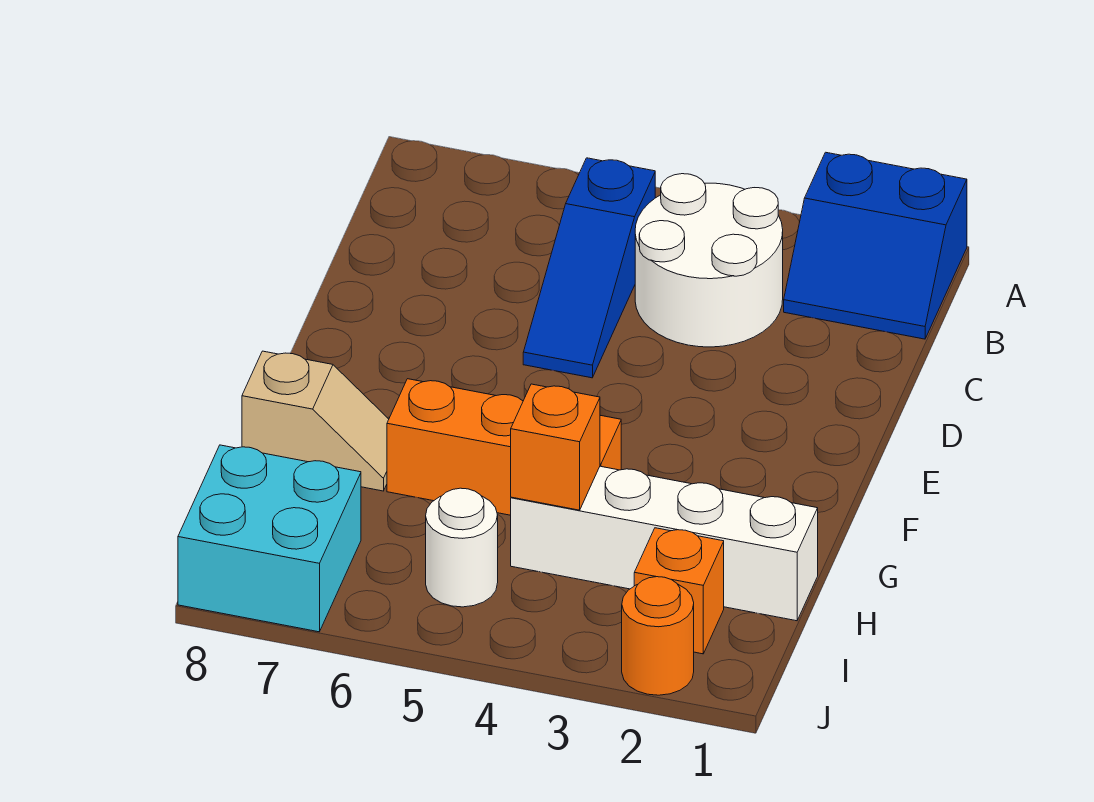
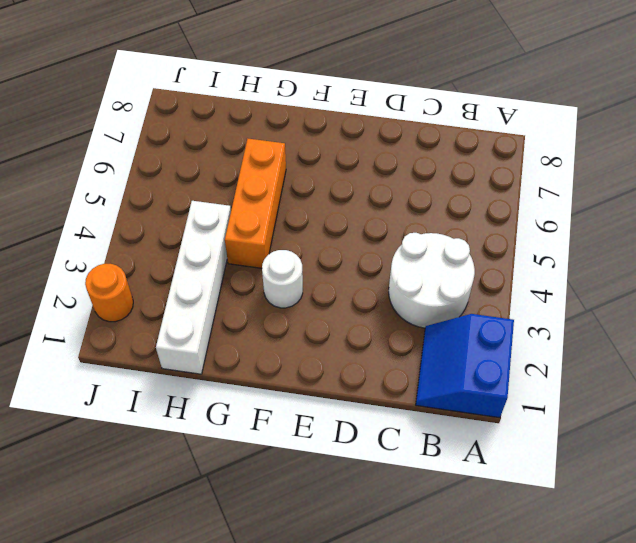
white round brick F3 level 1 -> white round brick I5 level 1
none -> blue slope B5:D5 level 1 top B
none -> tan slope G7:G8 level 1 top 8

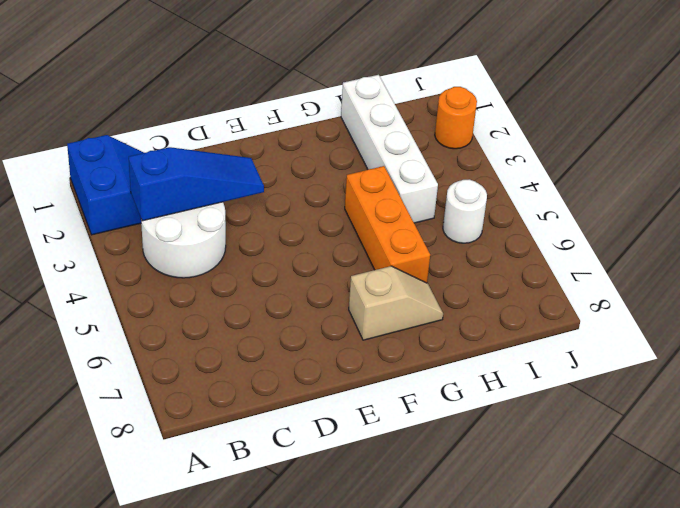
blue slope B3:D3 level 2 top B -> blue slope B5:D5 level 1 top B
tan slope F7:G7 level 1 top F -> tan slope G7:G8 level 1 top 8
none -> orange brick I2 level 1
none -> cyan brick I7:J8 level 1

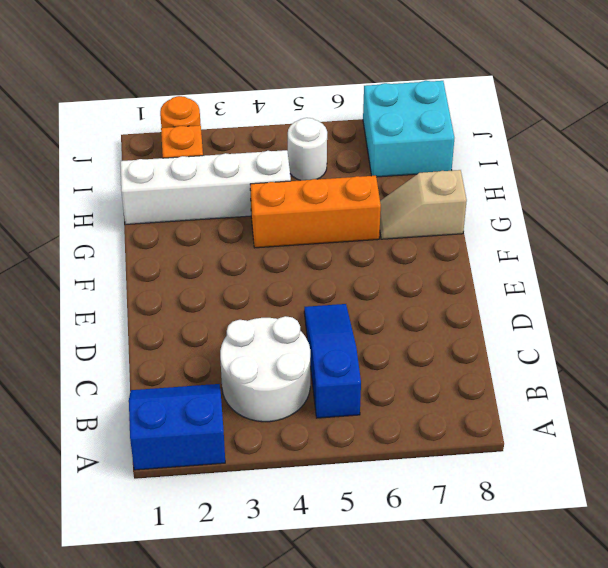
none -> orange brick H4 level 2

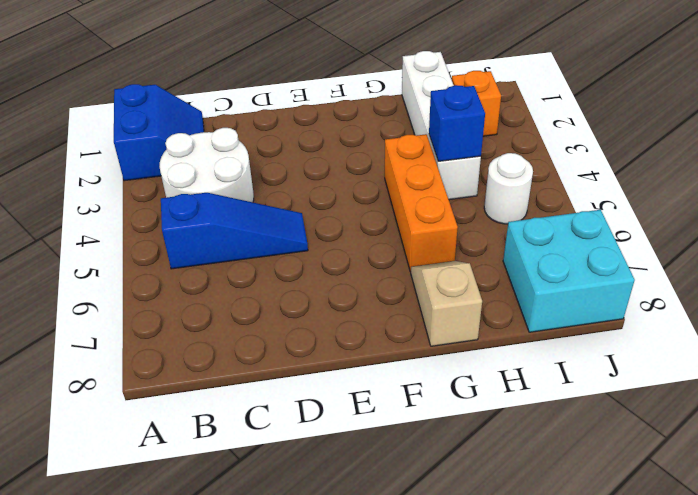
blue brick H4 level 2 -> orange brick H4 level 2
none -> orange round brick J2 level 1

